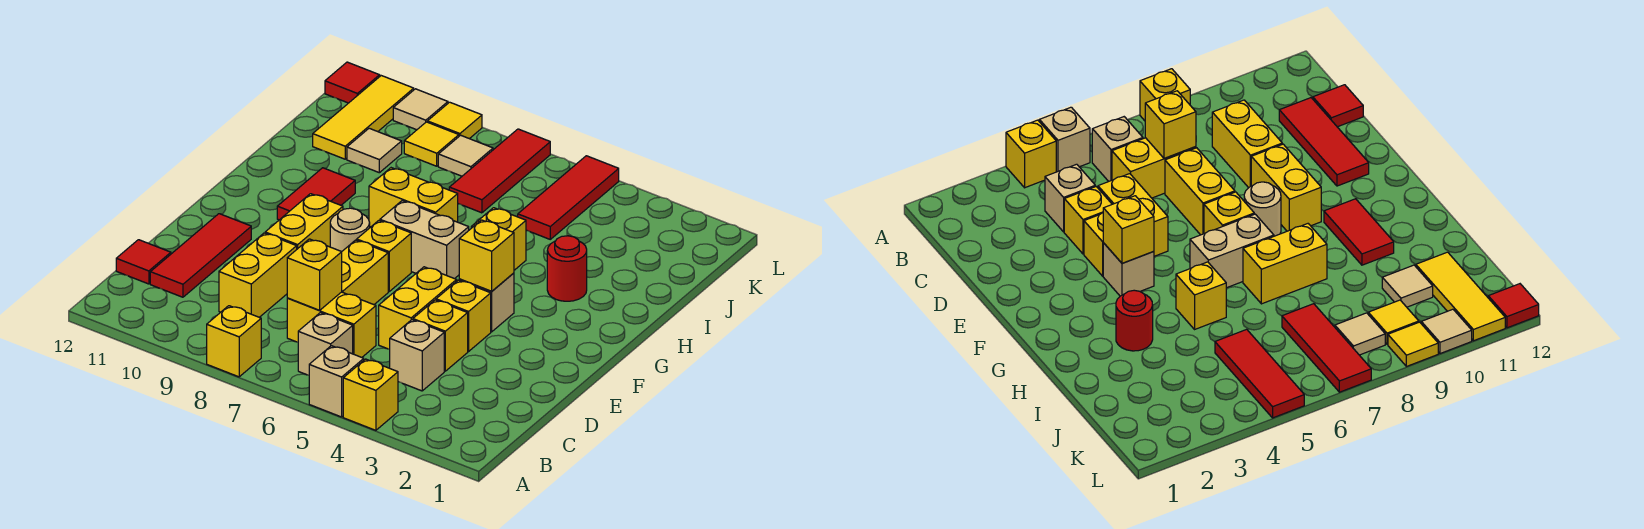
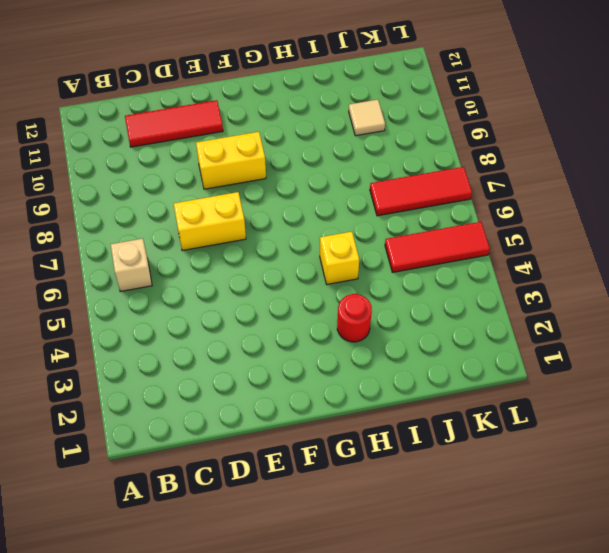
none -> yellow brick A4 level 1
none -> tan brick A5 level 1
none -> yellow brick A8 level 1
none -> tan brick C4 level 1

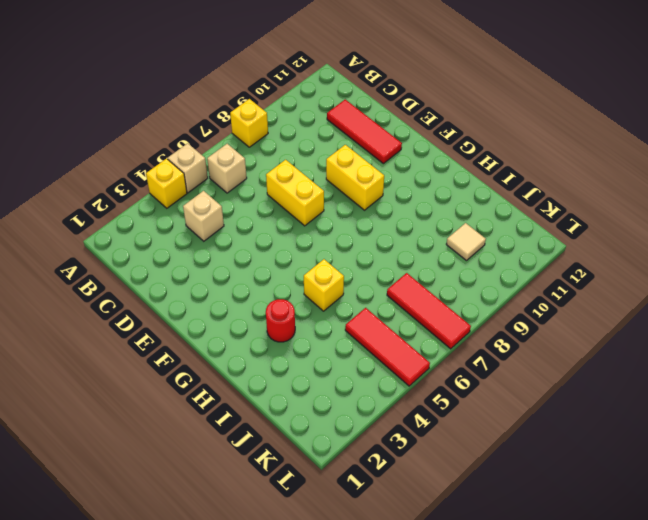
none -> yellow brick C6:C7 level 1
none -> yellow brick C9:D9 level 1
none -> red tile C12 level 1
none -> yellow brick D4 level 1

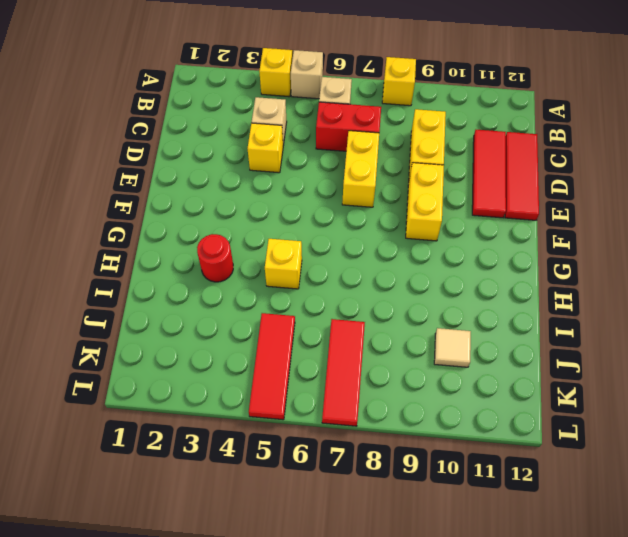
red brick C6:C7 level 1 -> yellow brick C6:C7 level 1
red tile C12:E12 level 1 -> red tile C12 level 1
none -> yellow brick D5:E5 level 1
none -> yellow brick E4 level 1
none -> tan brick F4 level 1
none -> yellow brick F7 level 1

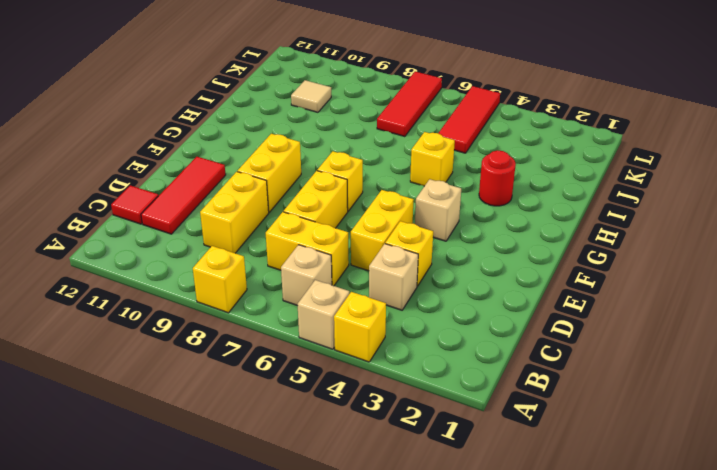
none -> yellow brick E4 level 1
none -> tan round brick F8 level 1
none -> tan brick G6:G7 level 1
none -> red tile G10:H10 level 1

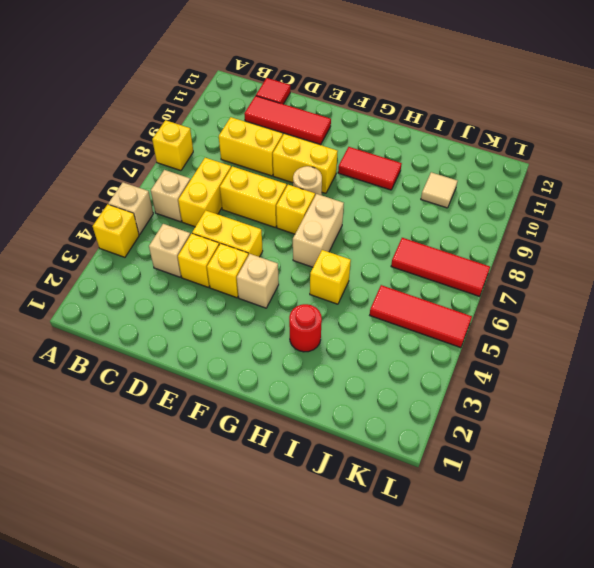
none -> yellow brick H7:H8 level 1
none -> yellow tile J11:L11 level 1
none -> tan tile K8 level 1
none -> yellow tile K9 level 1

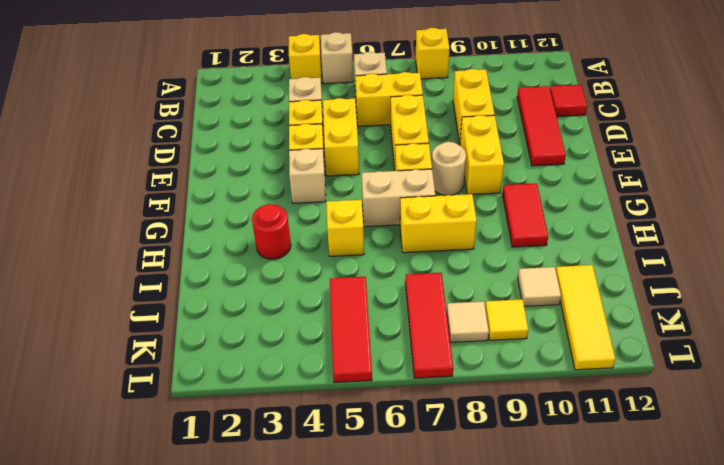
none -> yellow tile L9 level 1
none -> tan tile L10 level 1
none -> red tile L12 level 1
none -> yellow brick C7 level 2

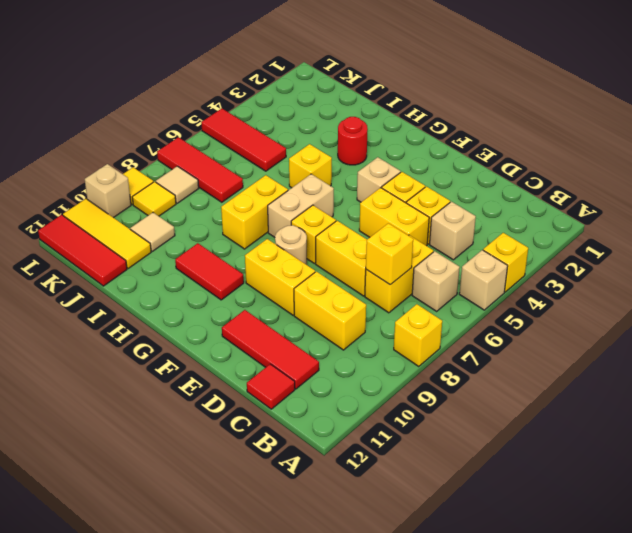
red tile J12:L12 level 1 -> red tile L12 level 1
tan brick L10 level 1 -> tan tile L10 level 1
none -> yellow brick F4 level 2

